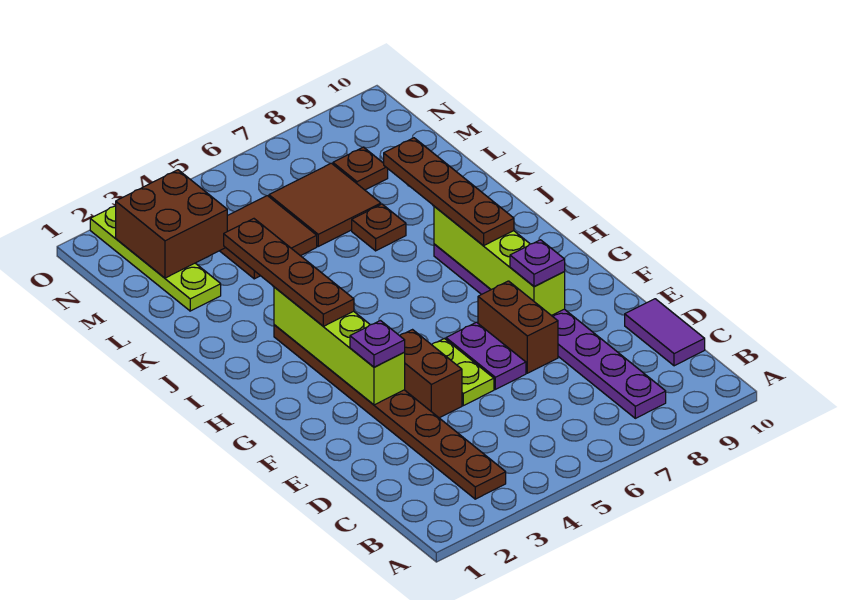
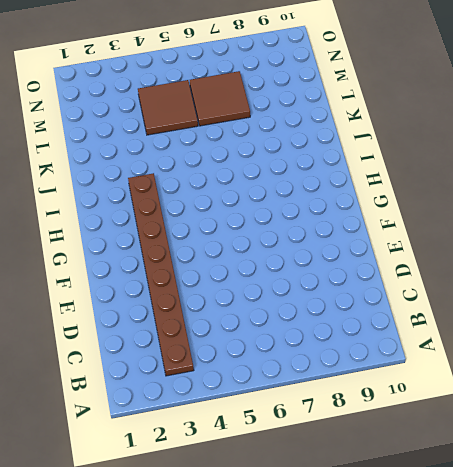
none -> purple plate B8:I8 level 1
none -> purple tile C10:D10 level 1
none -> brown brick E4:F4 level 1

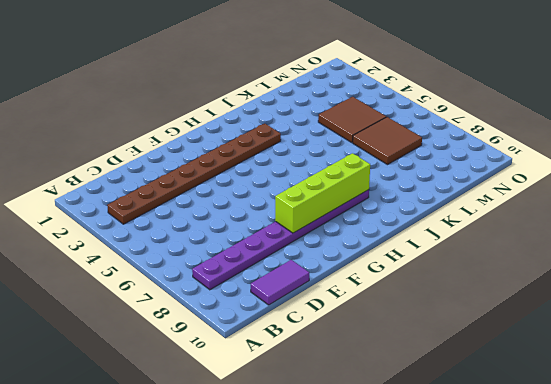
none -> brown brick E4:F4 level 1
none -> lime plate E5:F5 level 1
none -> purple plate E6:F6 level 1

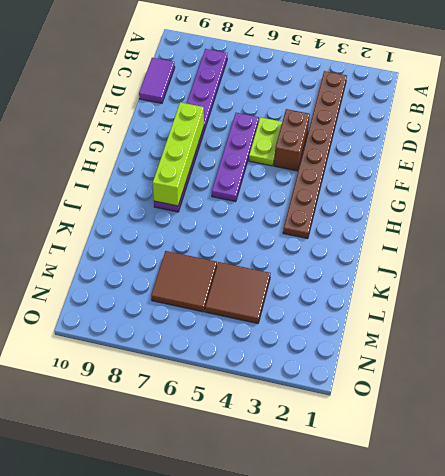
purple plate E6:H6 level 1 -> purple plate E6:F6 level 1
none -> brown brick E7:F7 level 1
none -> brown plate K7 level 1
none -> lime plate L2:O2 level 1

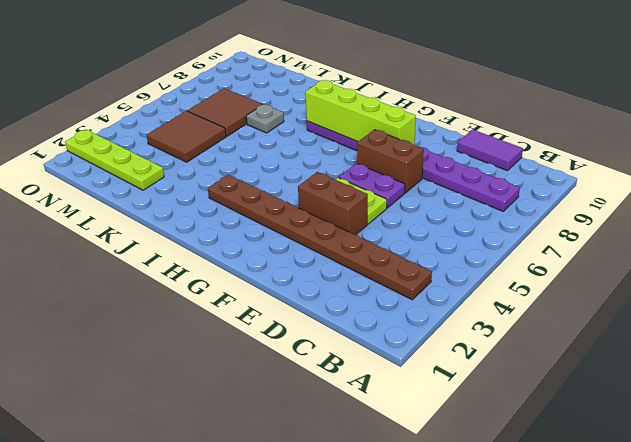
grey plate K7 level 1 -> brown plate K7 level 1
none -> brown plate M8 level 1
none -> lime brick F3:I3 level 2
none -> brown brick M2:N3 level 2

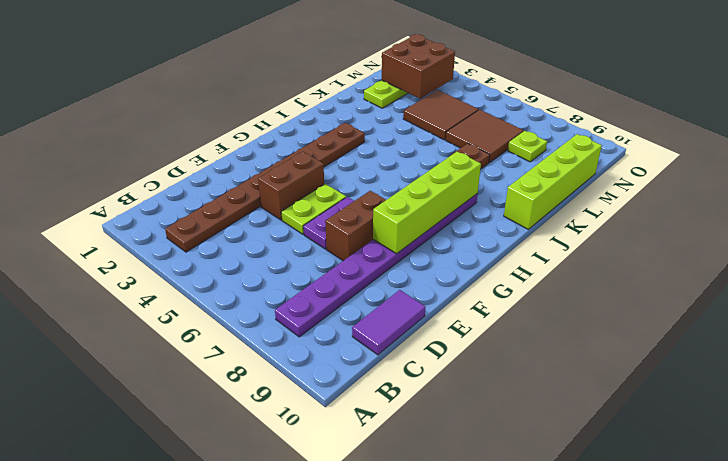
lime brick J10:M10 level 1 -> lime brick F3:I3 level 2
lime plate M8 level 1 -> brown plate M8 level 1
none -> purple plate F3 level 3
none -> purple plate F8 level 3
none -> brown plate H3:K3 level 3

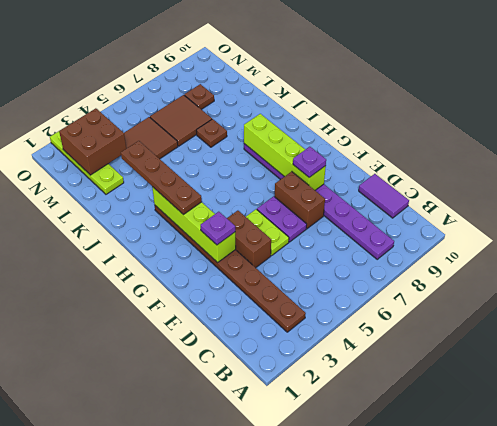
none -> brown plate H8:K8 level 3

